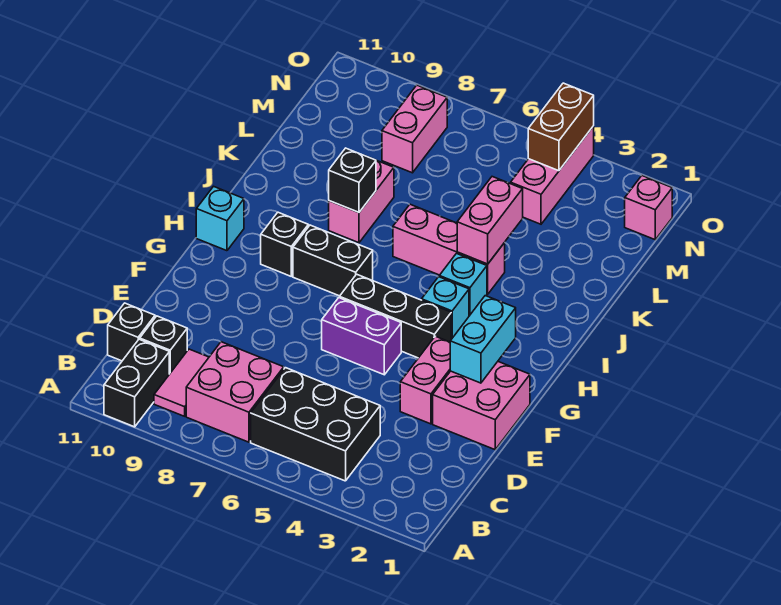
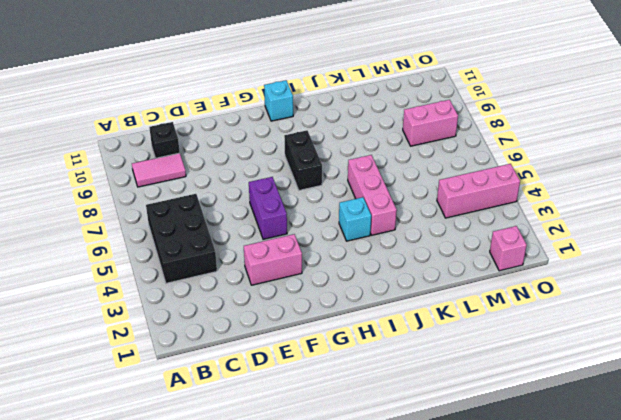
none -> black brick A10:B10 level 1
none -> pink brick B7:C8 level 1
none -> black brick C11 level 1

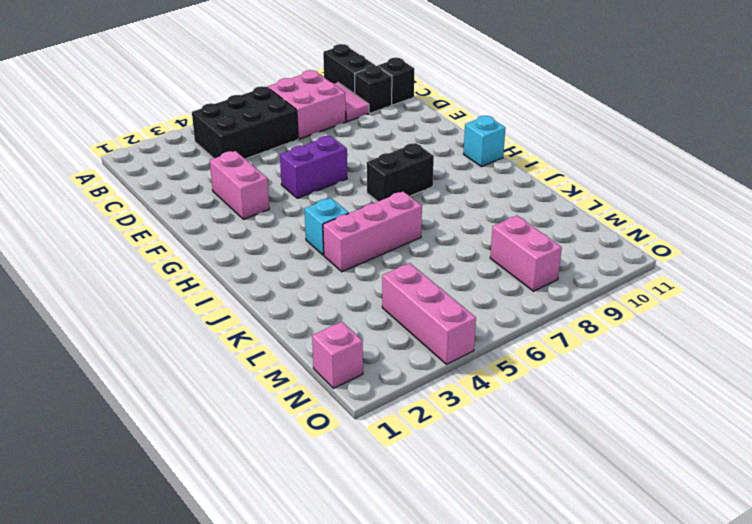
none -> pink brick E1:F2 level 1
none -> black brick G4:G6 level 1
none -> cyan brick H4 level 1

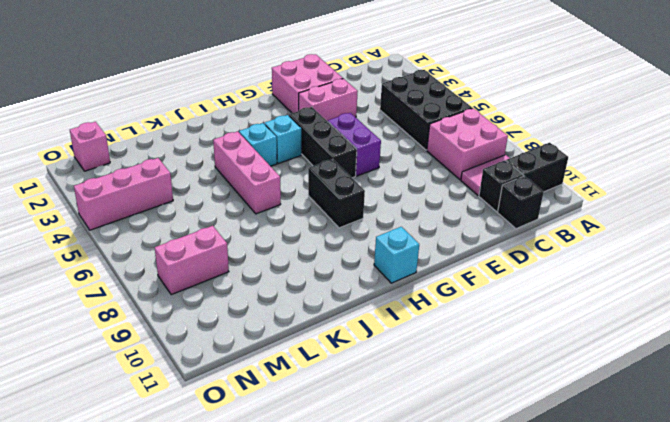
none -> black brick H9 level 1
none -> pink brick J8:K8 level 1
none -> cyan brick F2:G2 level 2

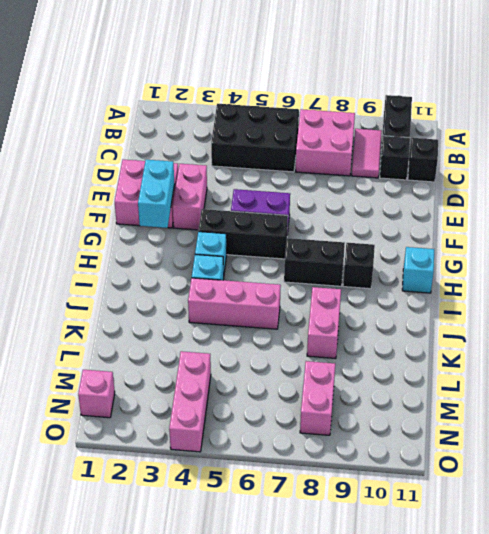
none -> pink brick J4:K4 level 2
none -> black brick J8 level 2
none -> brown brick N4:O4 level 2

